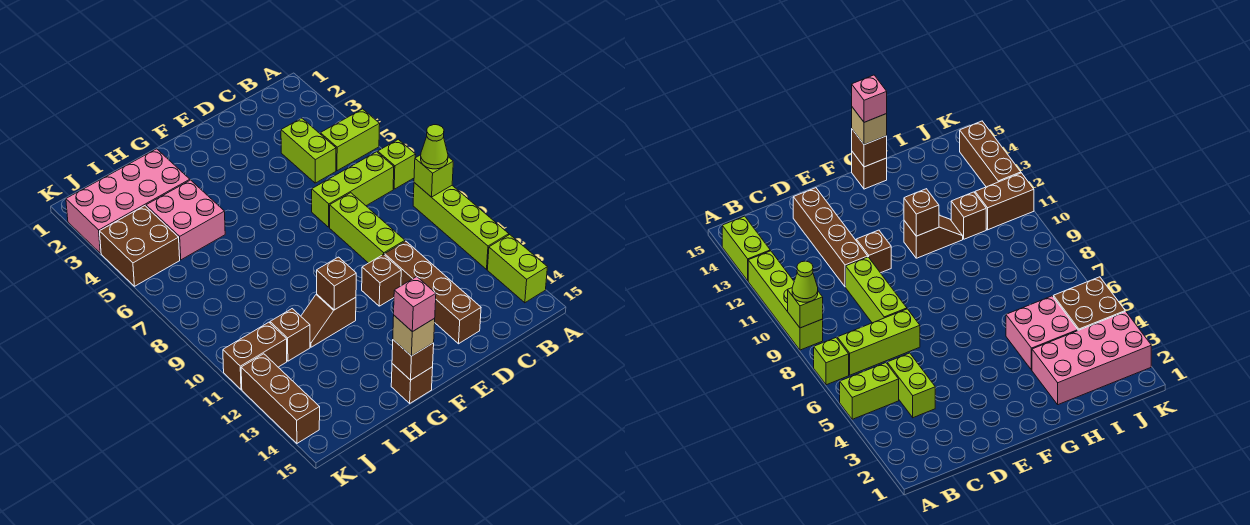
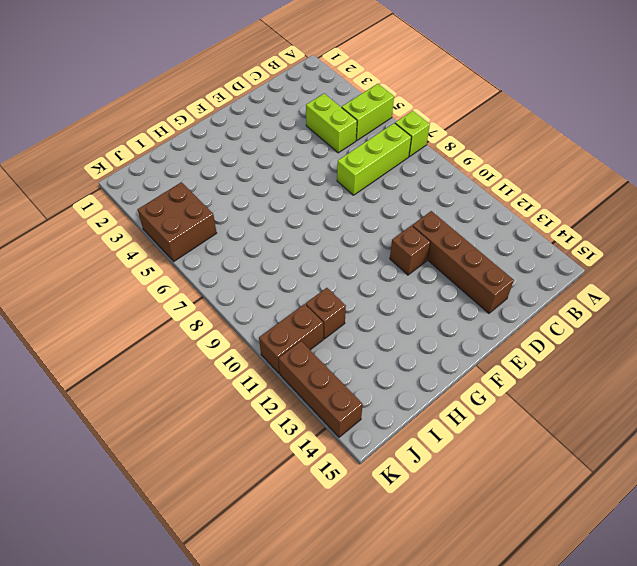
none -> lime brick A9:A12 level 1
none -> lime brick A13:A14 level 1
none -> lime brick D8:D10 level 1

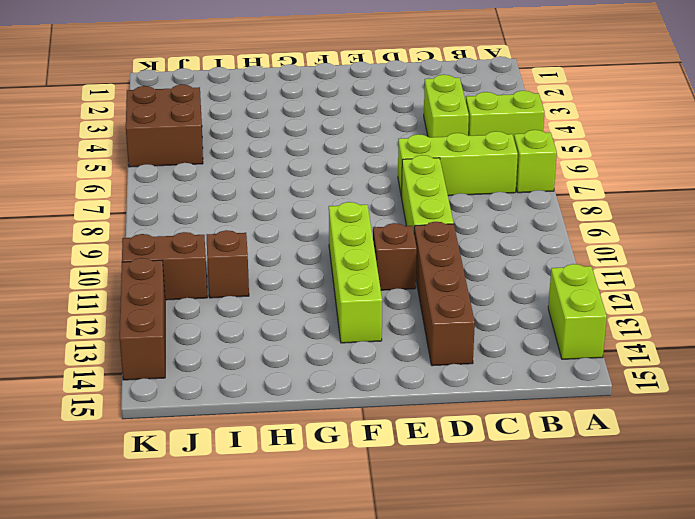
lime brick F10:F13 level 1 -> lime brick A9:A12 level 1
none -> brown slope G11:H11 level 1 top G
none -> brown brick G15 level 1
none -> pink brick H2:K3 level 1

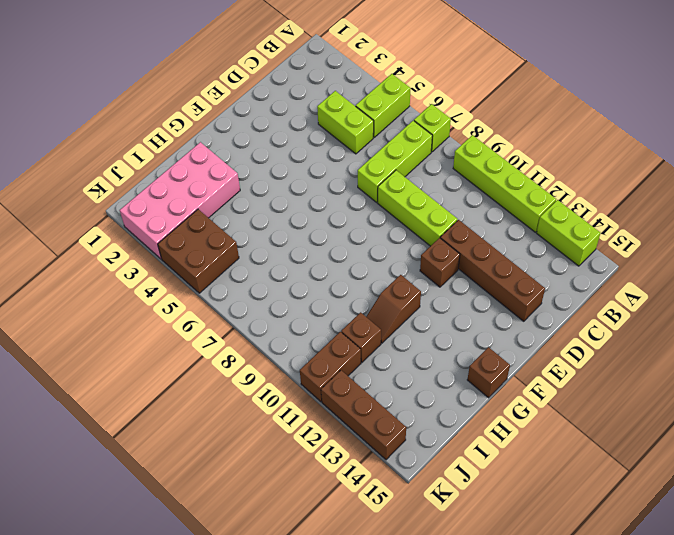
none -> pink brick H4:I5 level 1
none -> lime brick A9 level 2
none -> brown brick G11 level 2

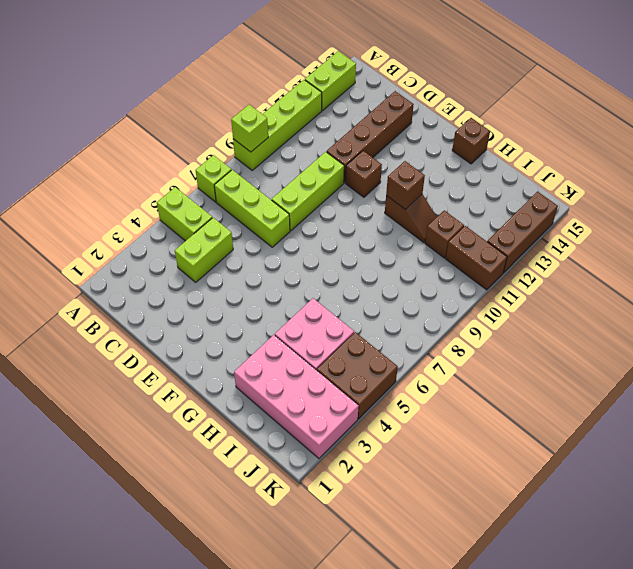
none -> brown brick G15 level 2
none -> lime cone A9 level 3
none -> tan brick G15 level 3

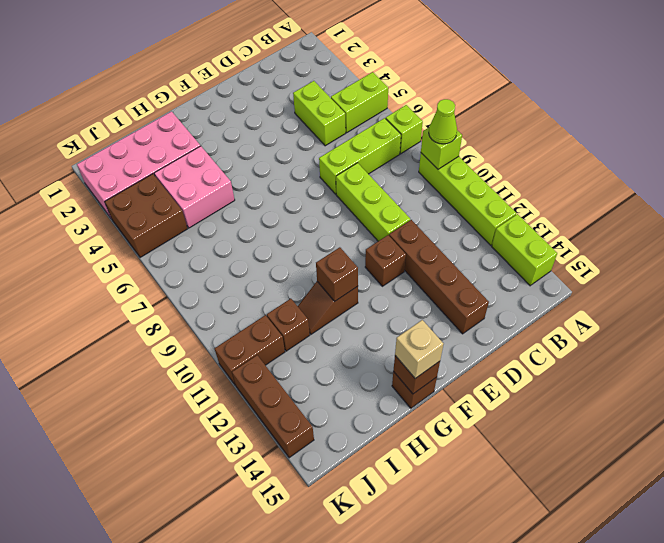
none -> pink brick G15 level 4

